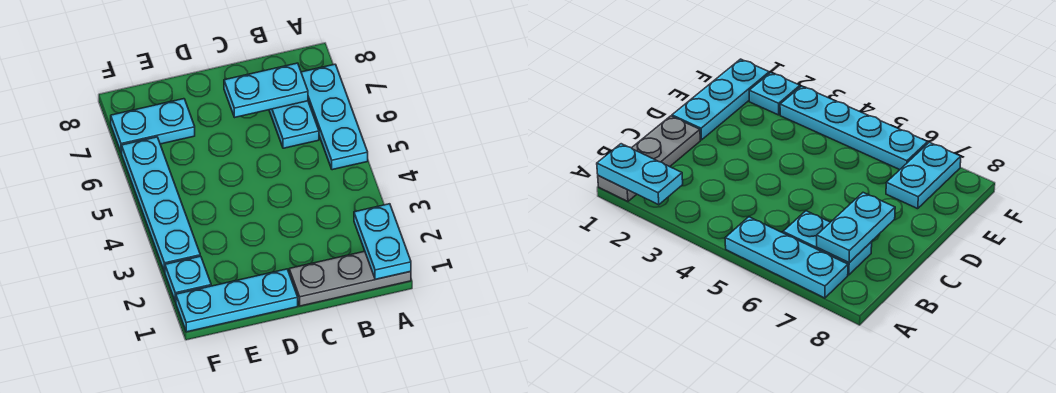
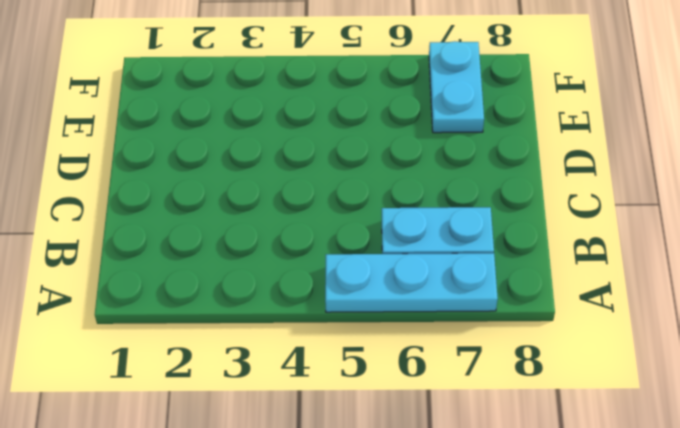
none -> grey plate A1:C1 level 1
none -> cyan plate D1:F1 level 1

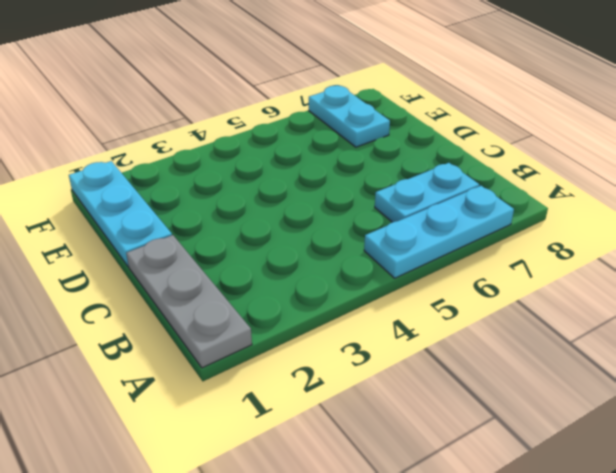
none -> cyan plate F2 level 1
none -> cyan plate F3:F6 level 1

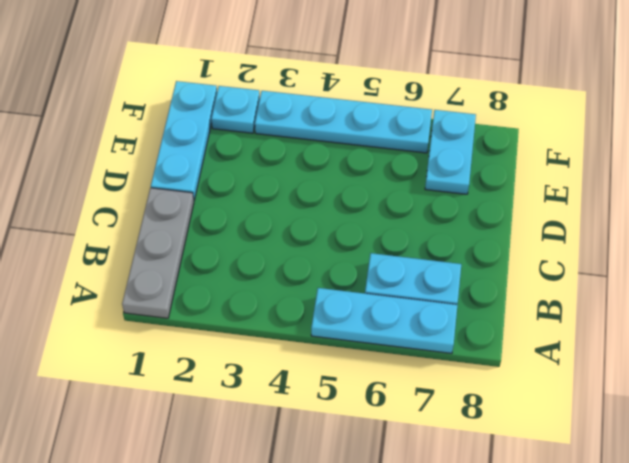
none -> cyan plate A1:A2 level 2
none -> cyan plate B7:C7 level 2

